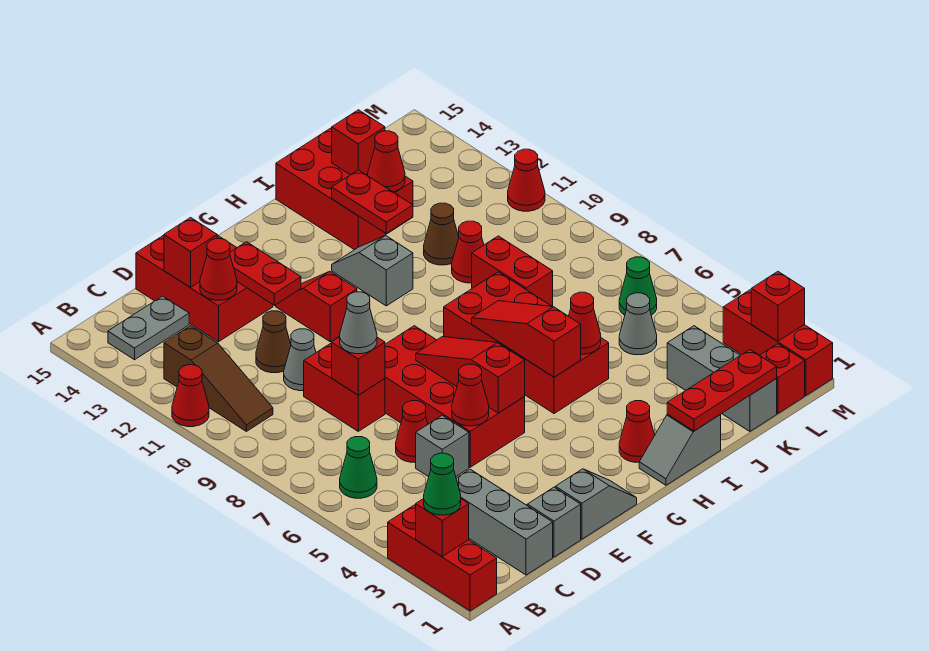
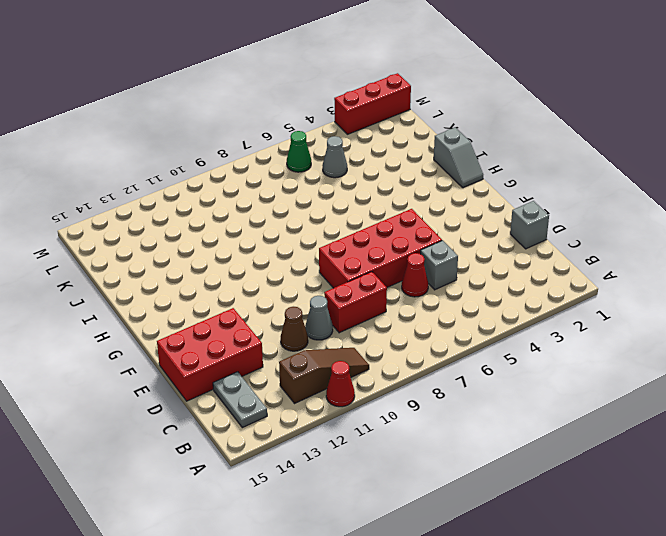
none -> red brick A1:A3 level 1
none -> green cone B6 level 1
none -> grey brick C1:C3 level 1
none -> grey slope E1:F1 level 1 top E

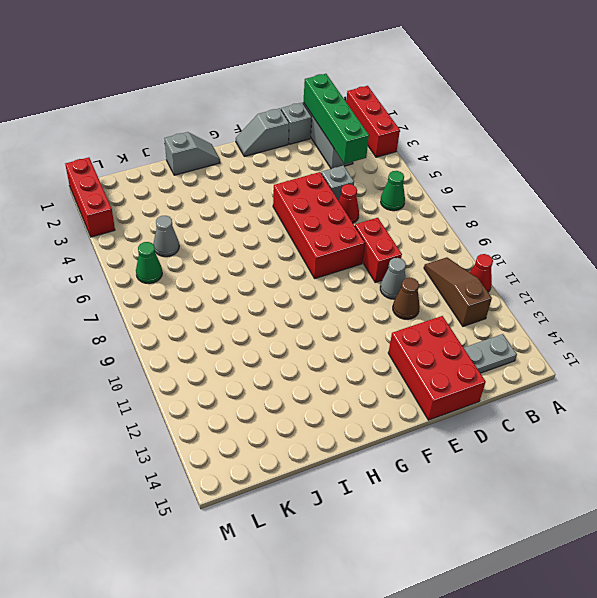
green brick C1:C4 level 2 -> none
none -> red slope F11:F12 level 1 top 11
none -> red cone H2 level 1
none -> red brick H5:I8 level 1
none -> grey slope H11:H12 level 1 top 11

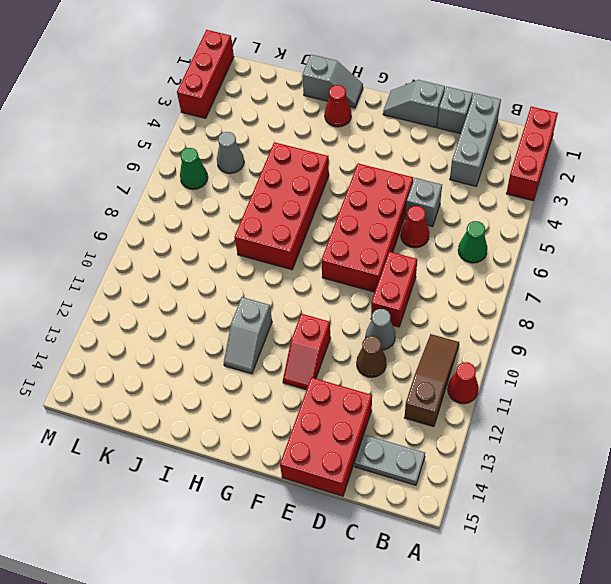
none -> red brick I13:J15 level 1
none -> red brick J8:J9 level 1
none -> red cone J10 level 1
none -> brown cone J11 level 1

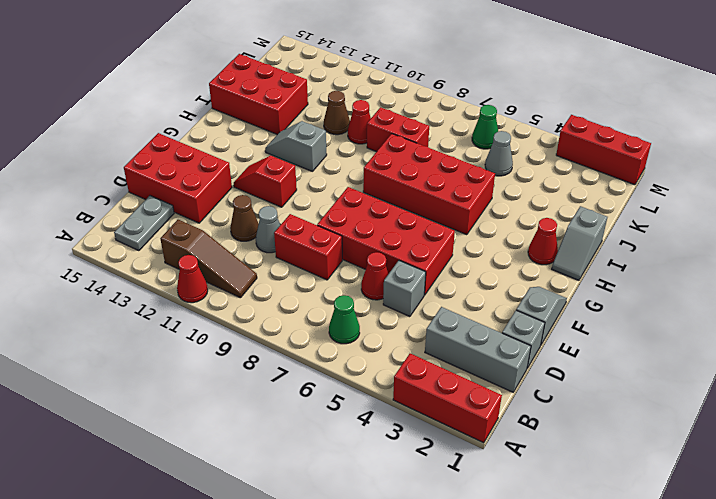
none -> grey brick K1:K3 level 1
none -> red brick L1 level 1
none -> red cone M11 level 1
none -> red brick A2 level 2

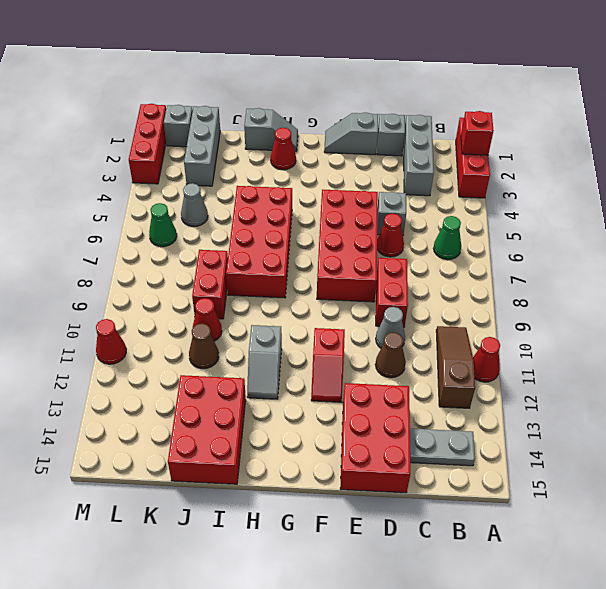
grey brick L1 level 1 -> red brick L1 level 1
none -> red brick D8 level 2
none -> red cone D13 level 2
none -> red brick D14 level 2
none -> red cone E5 level 2

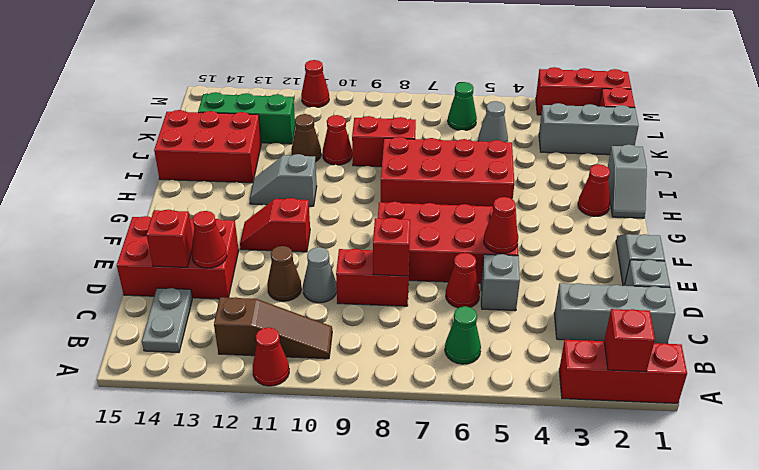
green brick K12:K14 level 1 -> none
none -> red plate E12:E13 level 2
none -> red slope F5:F7 level 2 top 5
none -> red slope H5:H7 level 2 top 5
none -> red plate I1:K1 level 2

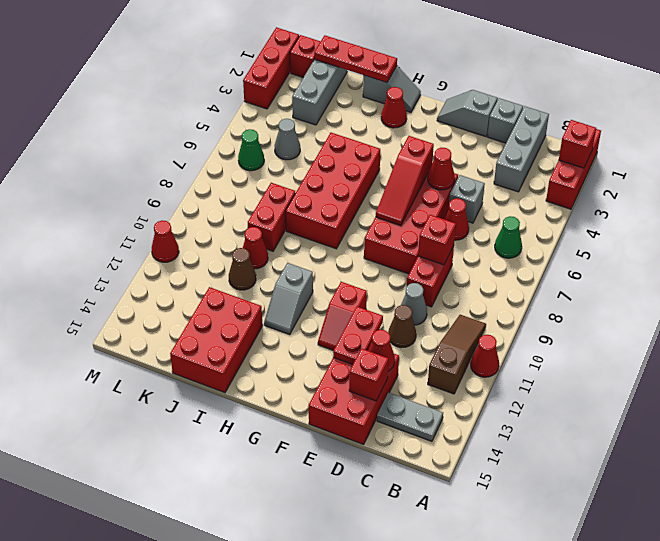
none -> red slope H5:H7 level 2 top 5
none -> red cone I5 level 2
none -> red plate I12:I13 level 2
none -> red cone J13 level 2

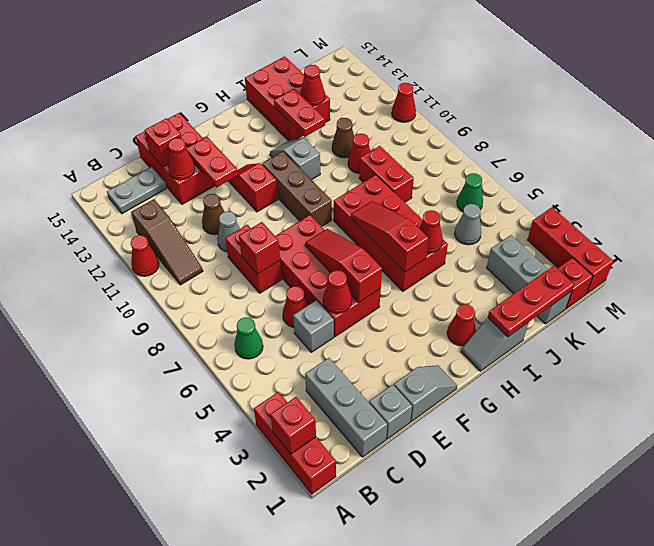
brown brick G9:G11 level 1 -> none
none -> red brick J14 level 2
none -> red brick M2 level 2
none -> green cone A2 level 3
none -> grey cone D8 level 3

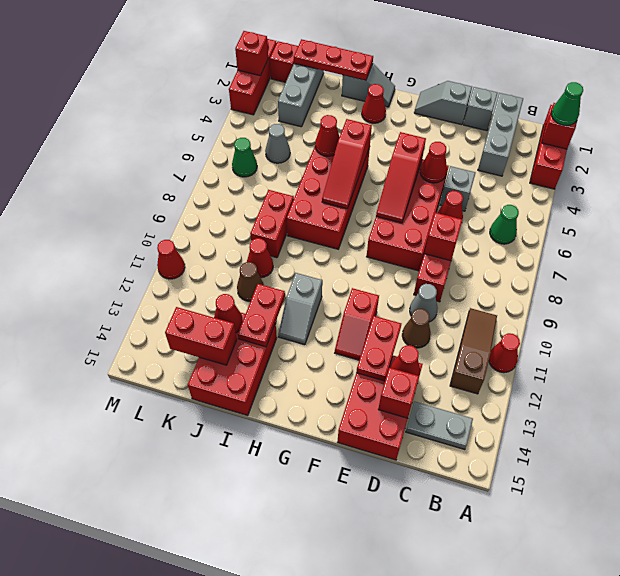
red brick J14:K14 level 2 -> red brick J14 level 2
none -> grey cone D8 level 3

